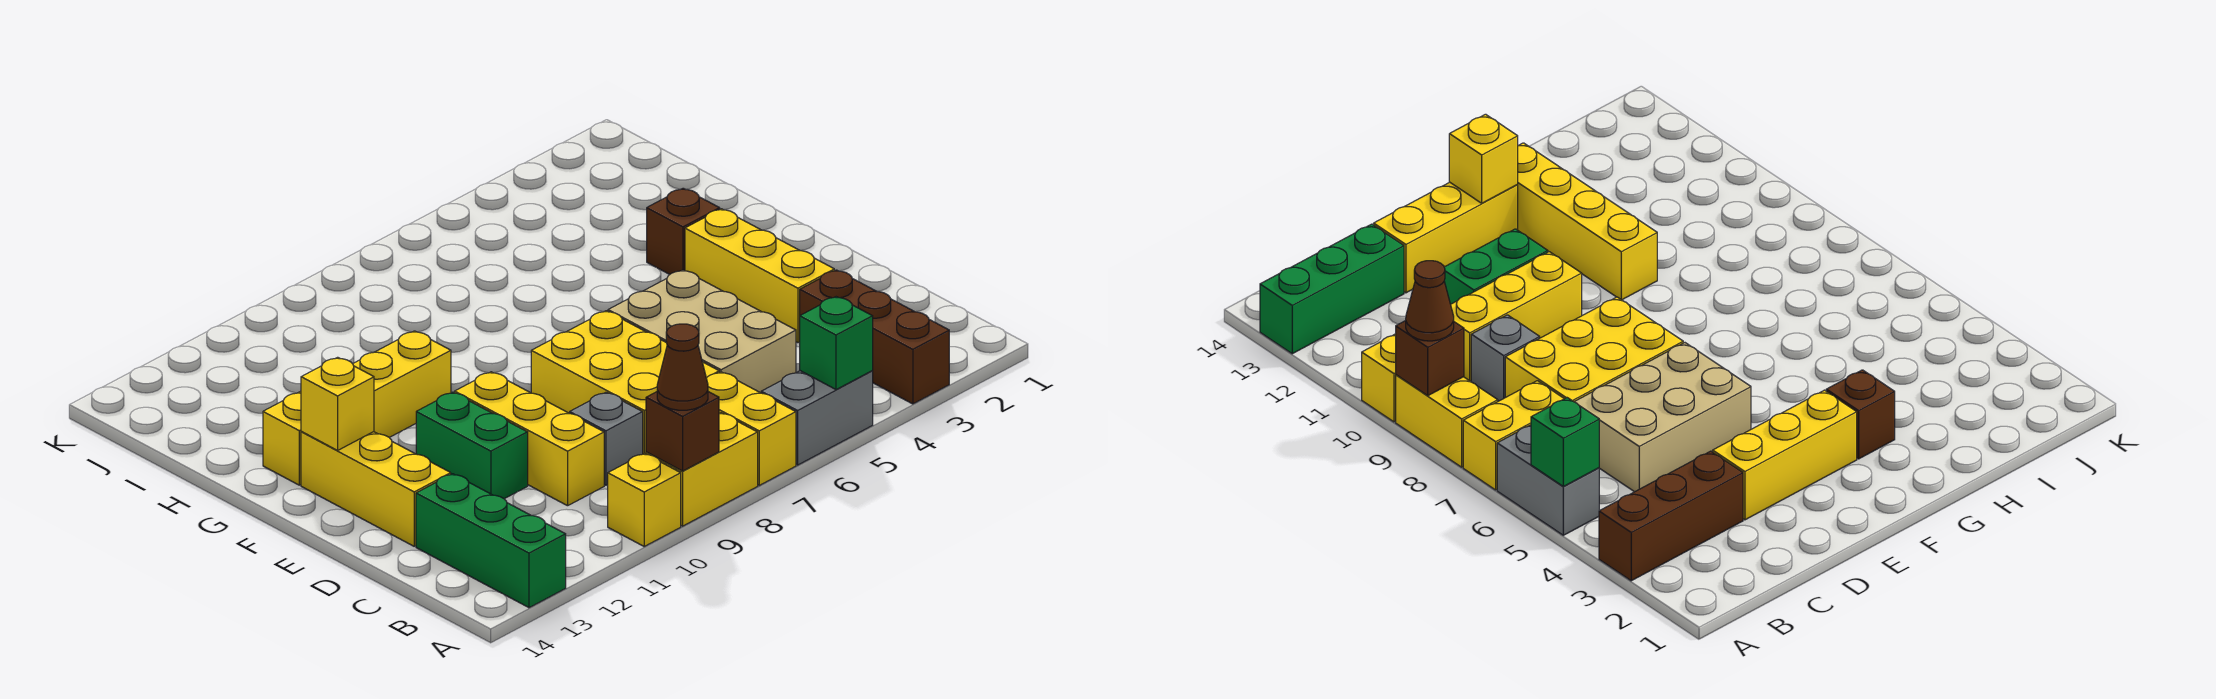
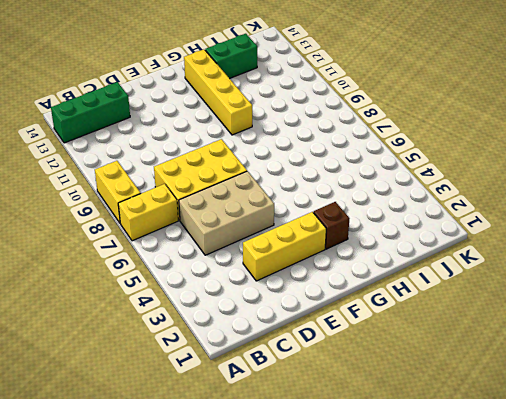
green brick H13:I13 level 1 -> green brick D11:E11 level 1
none -> brown brick A3:C3 level 1
none -> grey brick A5:A6 level 1
none -> yellow brick A10 level 1

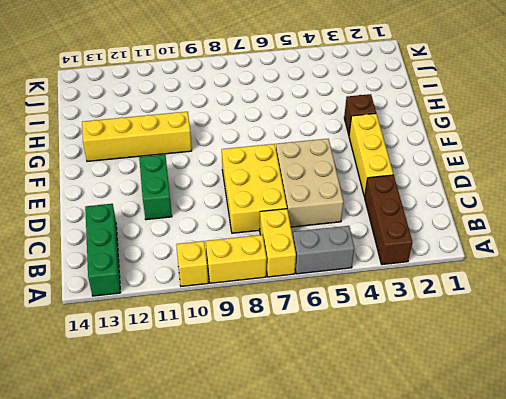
none -> grey brick C9 level 1
none -> yellow brick C10:E10 level 1
none -> yellow brick D13:F13 level 1

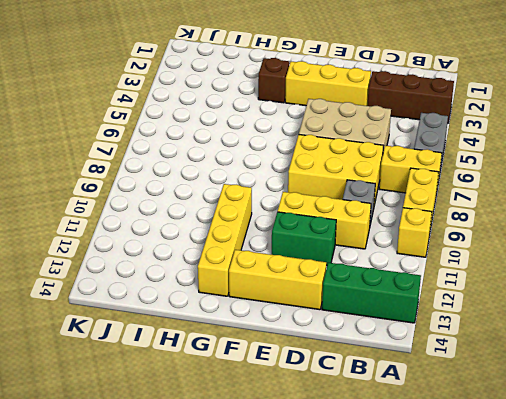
none -> green brick A5 level 2
none -> brown brick A9 level 2
none -> yellow brick F13 level 2

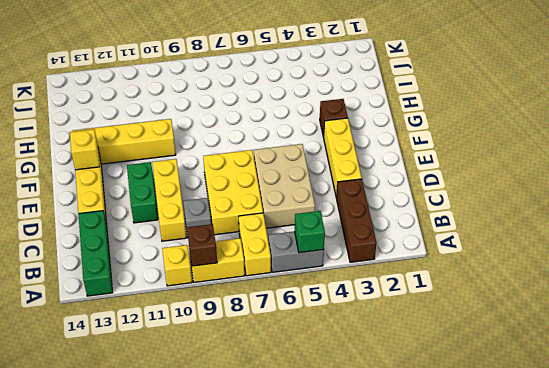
none -> brown cone A9 level 3

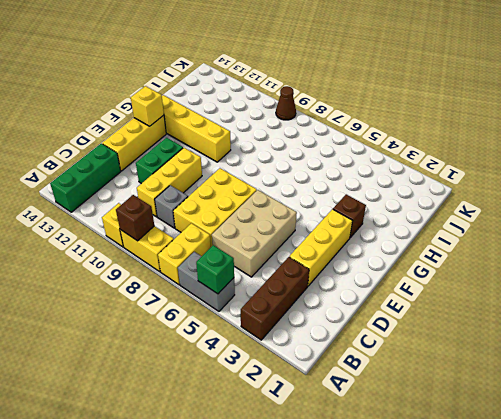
brown cone K9 level 1 -> brown cone A9 level 3

